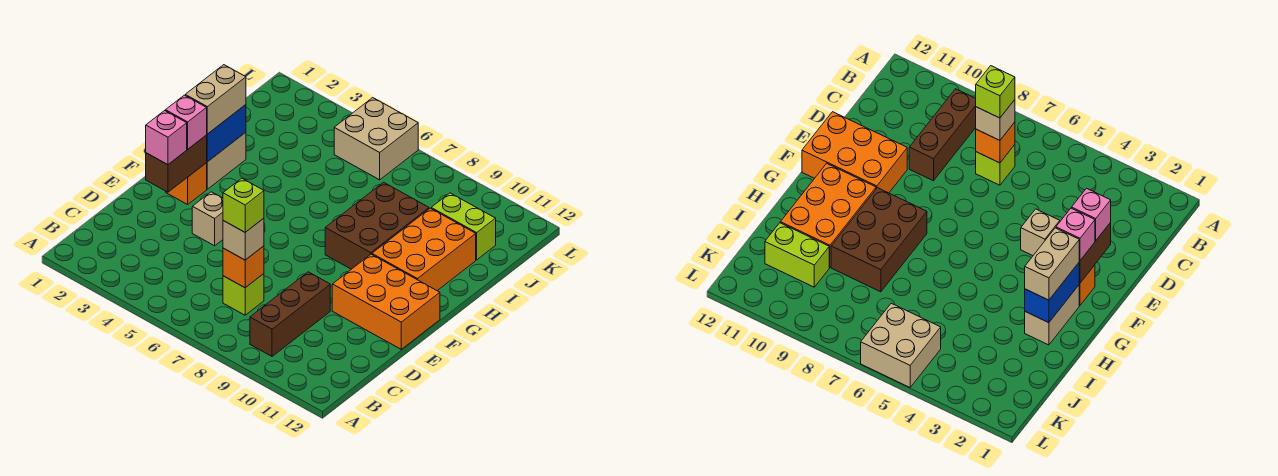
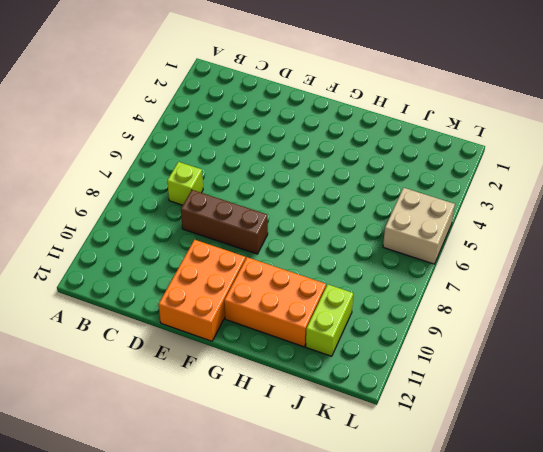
brown brick D8:F8 level 1 -> brown brick B9:D9 level 1
none -> tan brick E4 level 1
none -> orange brick F2 level 1
none -> tan brick G2:H2 level 1

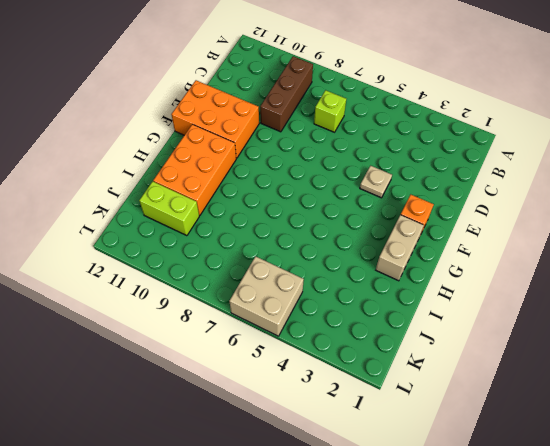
tan plate E4 level 1 -> tan brick E4 level 1
none -> brown brick G8:I9 level 1
none -> orange brick C7 level 2
none -> brown brick E2:F2 level 2

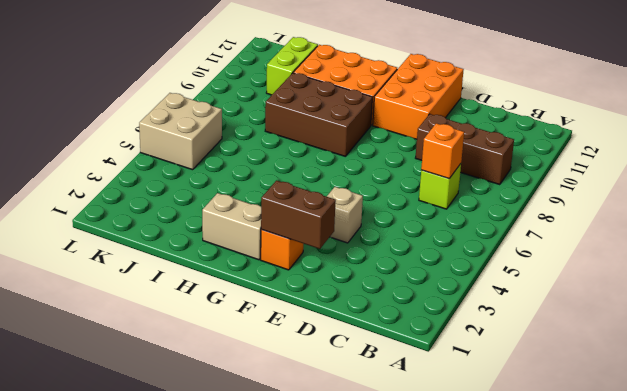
none -> blue brick G2:H2 level 2
none -> tan brick C7 level 3
none -> pink brick E2 level 3

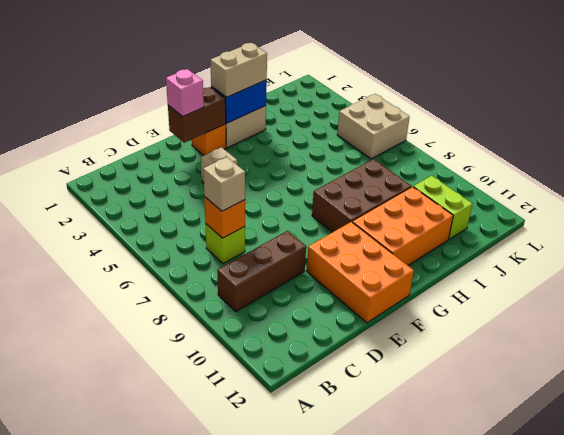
none -> pink brick F2 level 3
none -> lime brick C7 level 4

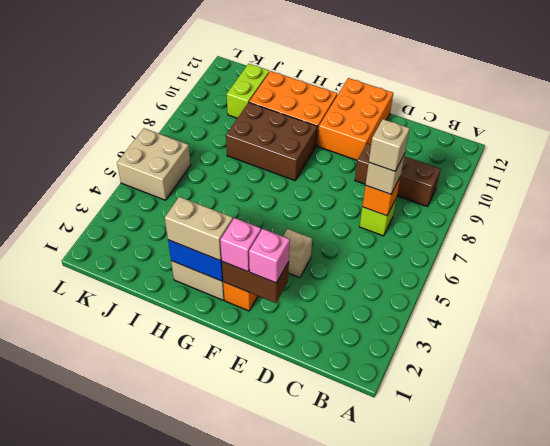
tan brick C7 level 4 -> lime brick C7 level 4

